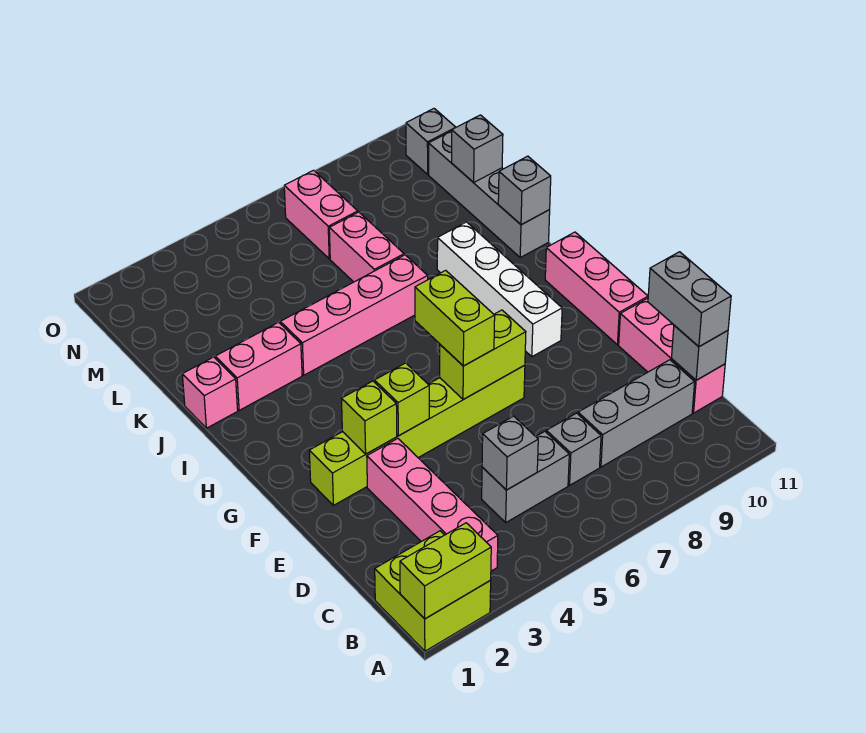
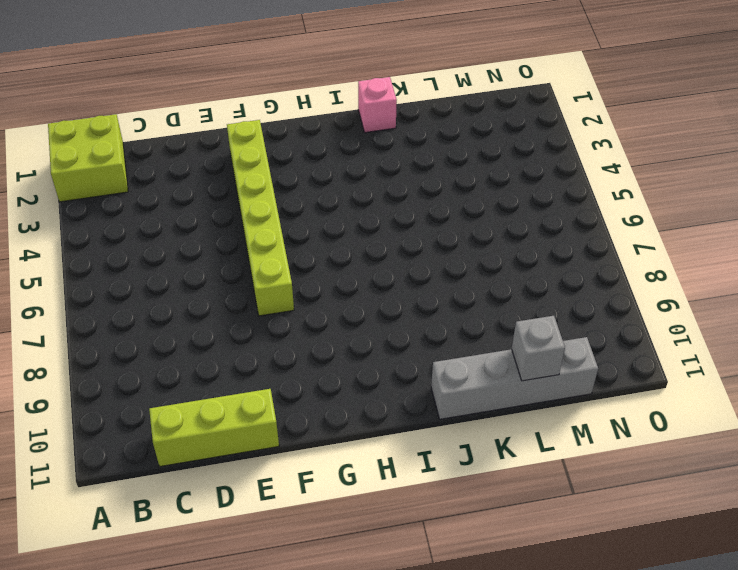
lime brick C11:E11 level 1 -> pink brick C11:E11 level 1
none -> pink brick B3:E3 level 1
none -> grey brick C5:C6 level 1
none -> grey brick C7 level 1

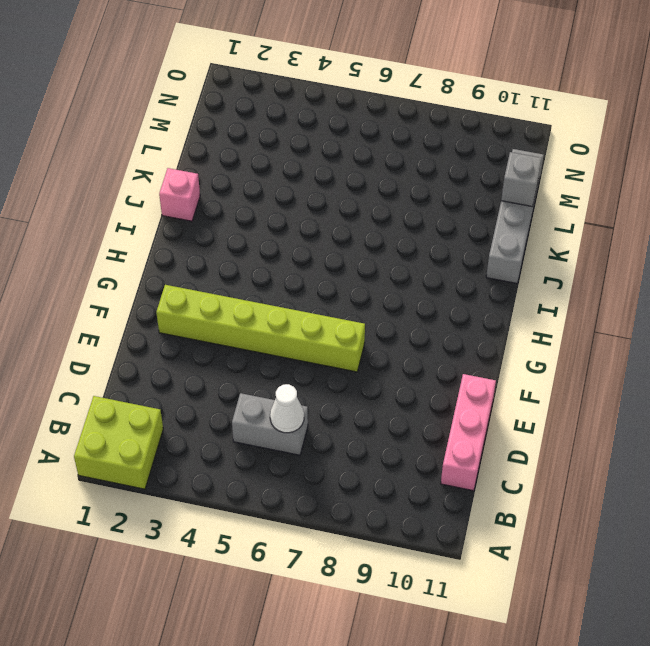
white cone C6 level 2 -> none
none -> pink brick B3:E3 level 1
none -> grey brick C7 level 1
none -> grey brick C8:C10 level 1

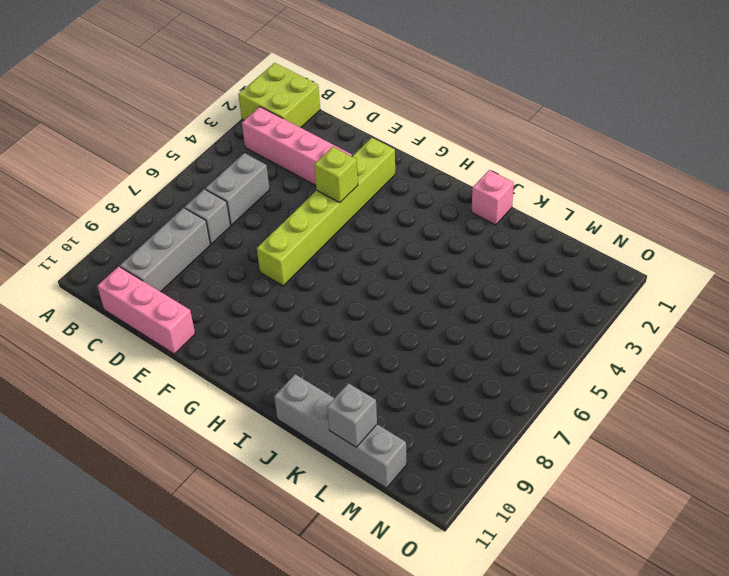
none -> pink brick F11:H11 level 1
none -> white brick G9:J9 level 1
none -> pink brick J2:J3 level 1

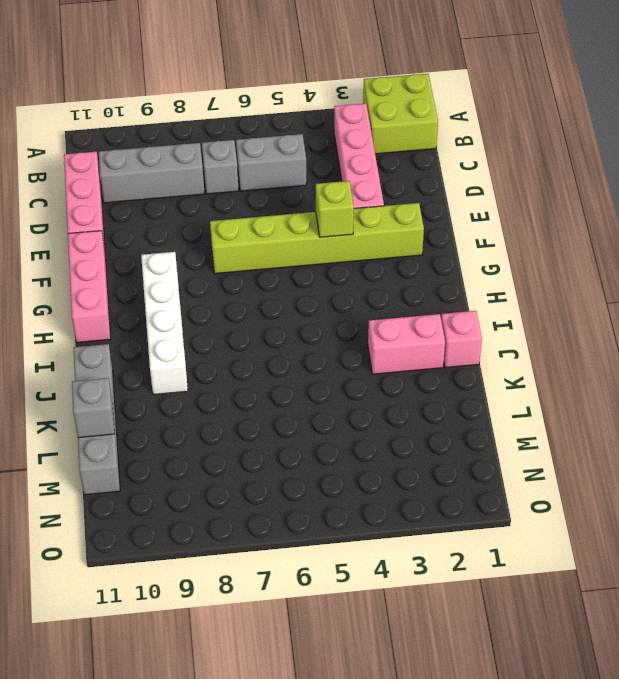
none -> pink brick J4:J7 level 1
none -> pink brick K7:L7 level 1
none -> pink brick M7:N7 level 1

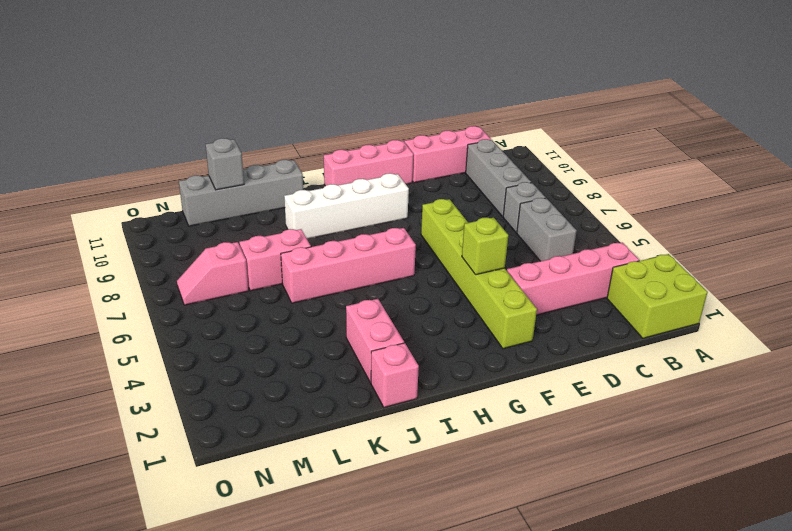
pink brick H6:K6 level 1 -> pink brick J4:J7 level 1
pink slope M7:N7 level 1 top M -> pink brick M7:N7 level 1
none -> grey brick N11 level 1
none -> lime brick A1:A2 level 2
none -> grey brick C5 level 2

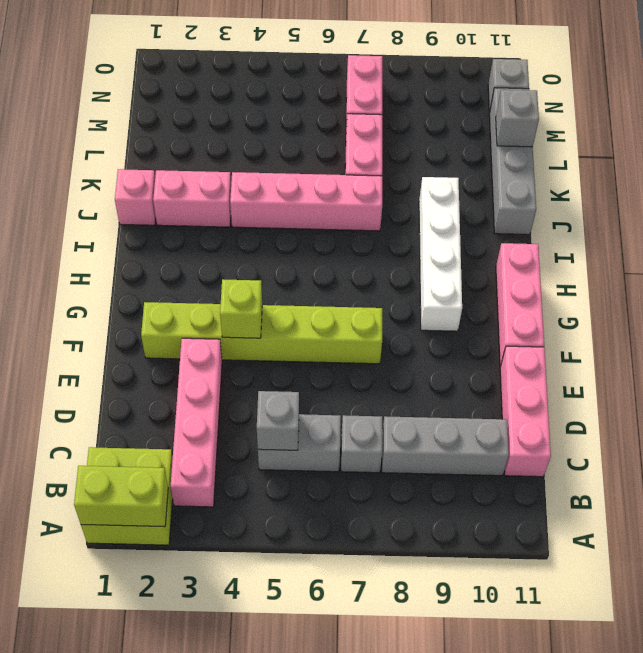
none -> grey brick C11 level 2
none -> lime brick F3 level 2
none -> lime brick F6:F7 level 2

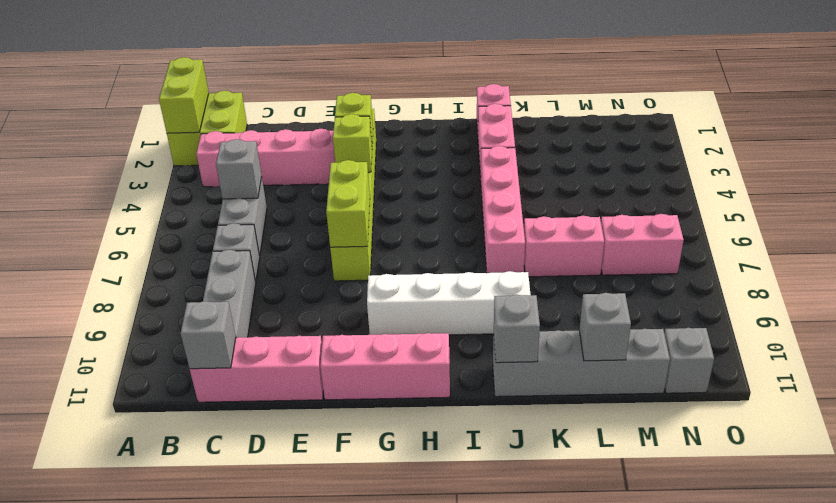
none -> grey brick C11:D11 level 3
none -> lime brick F6:G6 level 3

